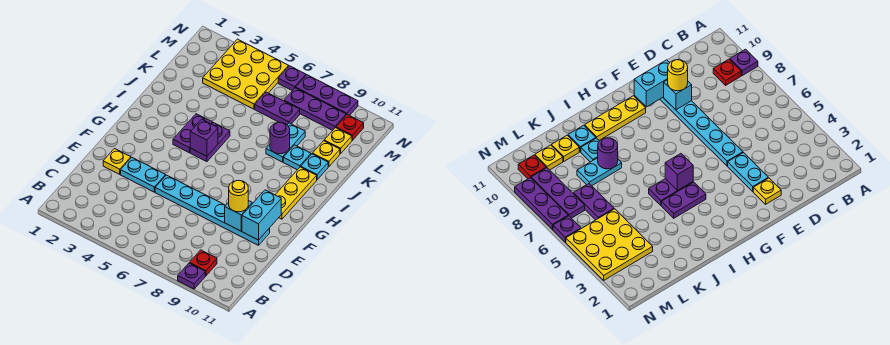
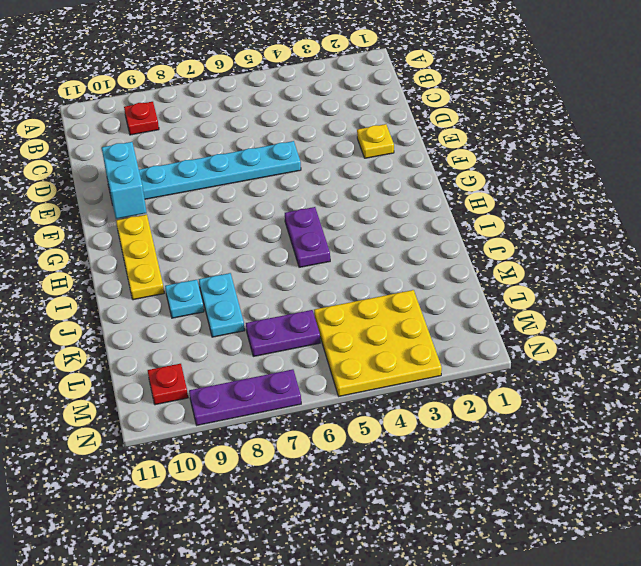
none -> purple plate A9 level 1
none -> cyan plate E3:E4 level 1
none -> purple plate H4:I4 level 1

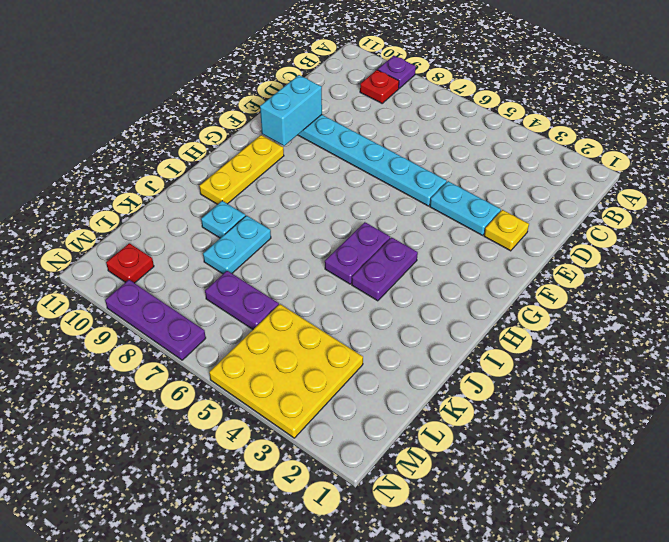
none -> cyan plate J10 level 1
none -> yellow plate K10 level 1
none -> yellow plate L10 level 1

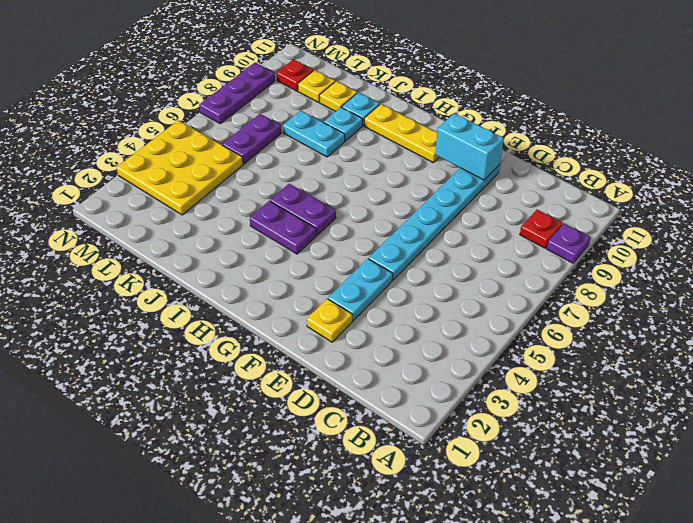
none -> purple plate M7:M9 level 1
none -> purple plate N6 level 1
none -> cyan brick E9 level 2

